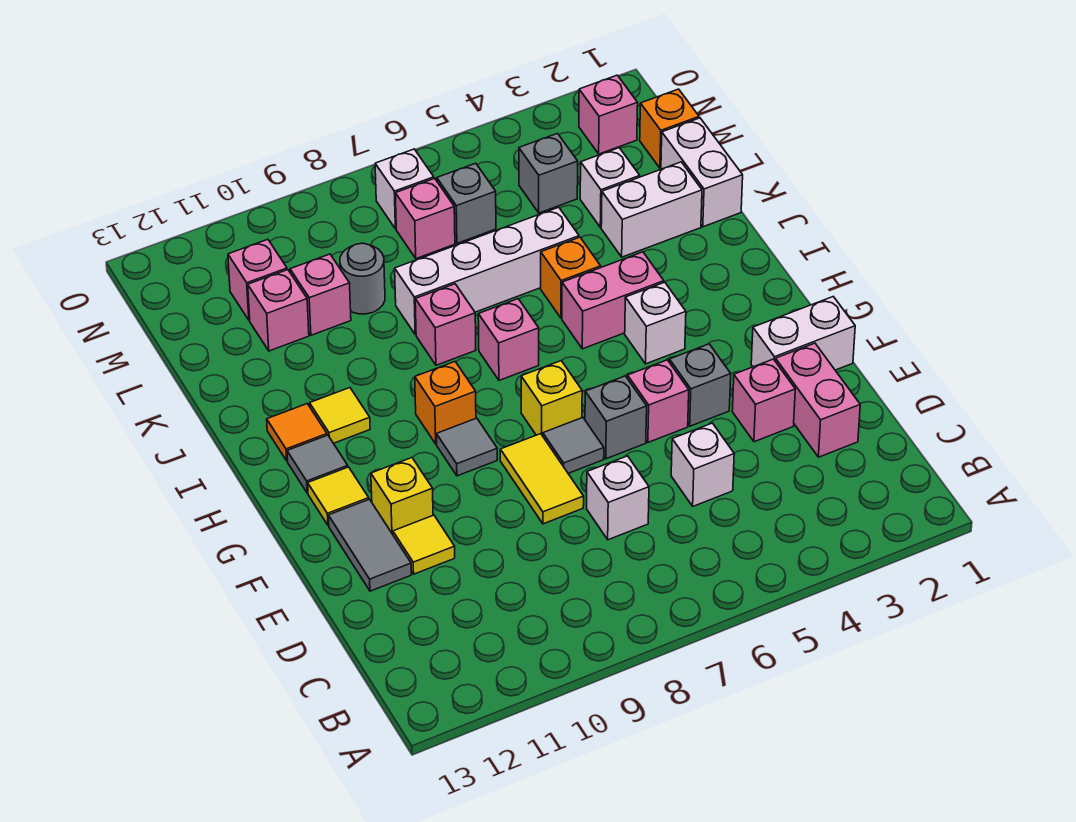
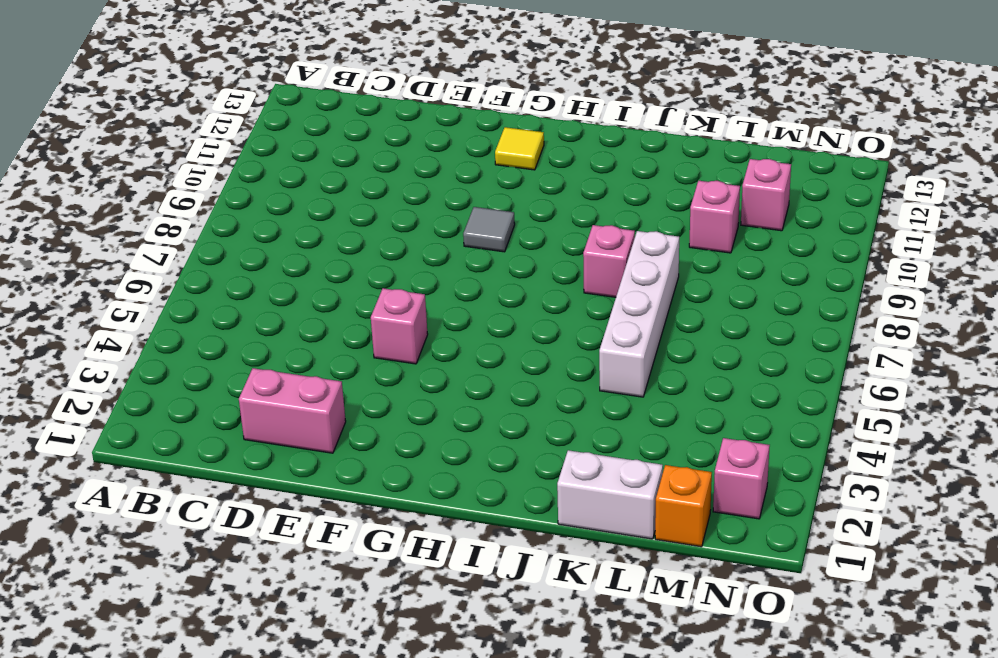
none -> white brick D5 level 1
none -> white brick D7 level 1
none -> pink brick E3 level 1
none -> yellow tile E8:F8 level 1

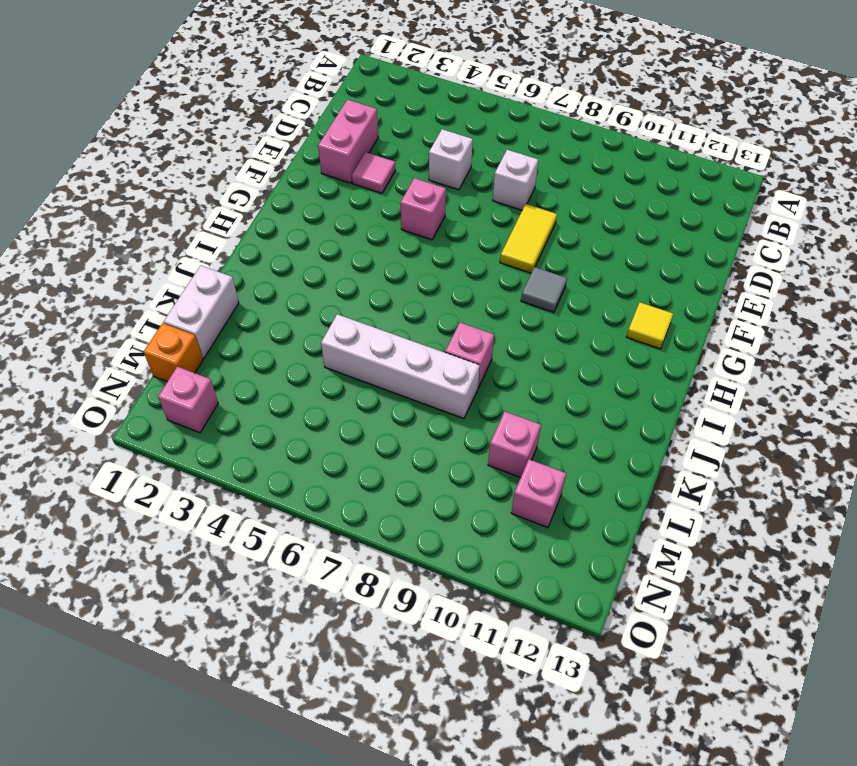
pink tile E3 level 1 -> pink brick E3 level 1
none -> yellow tile E11 level 1
none -> grey tile E12:F12 level 1
none -> white brick F1:F2 level 1
none -> grey brick F4 level 1

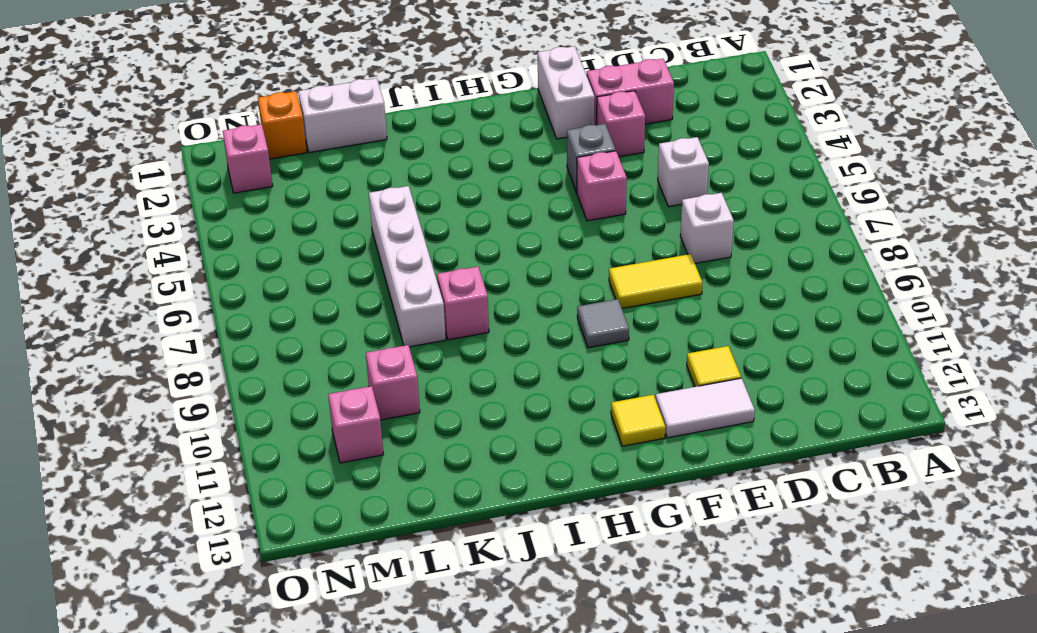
white tile E12:F12 level 1 -> grey tile E12:F12 level 1
none -> grey brick F6 level 1
none -> grey tile F7 level 1
none -> yellow brick F11 level 1
none -> yellow brick G7 level 1

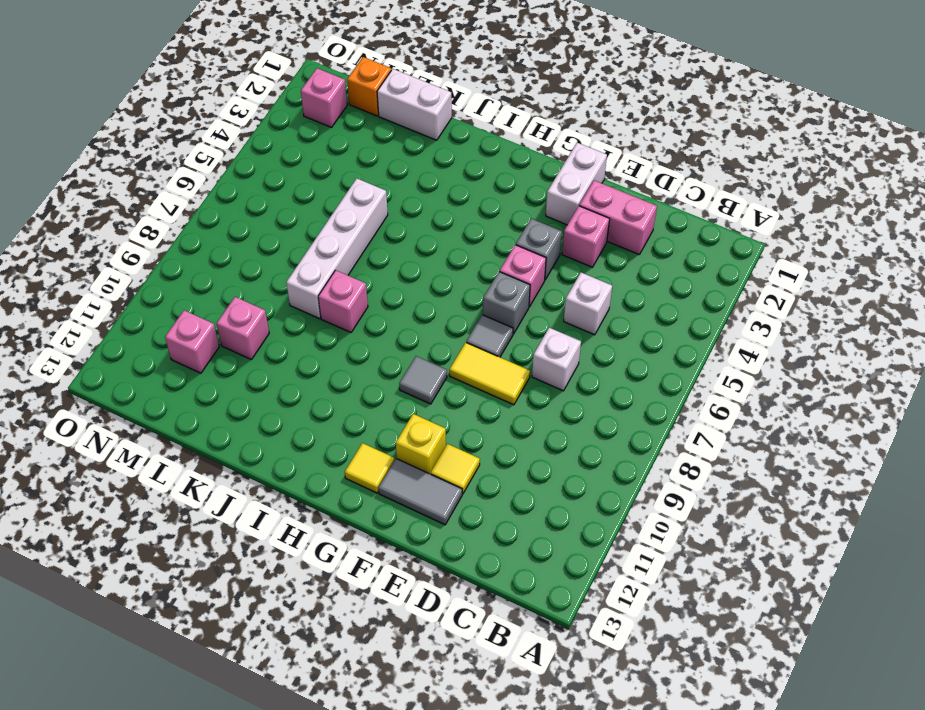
none -> yellow brick G7 level 1
none -> white brick H4 level 1
none -> orange brick H9 level 1
none -> grey tile H12 level 1

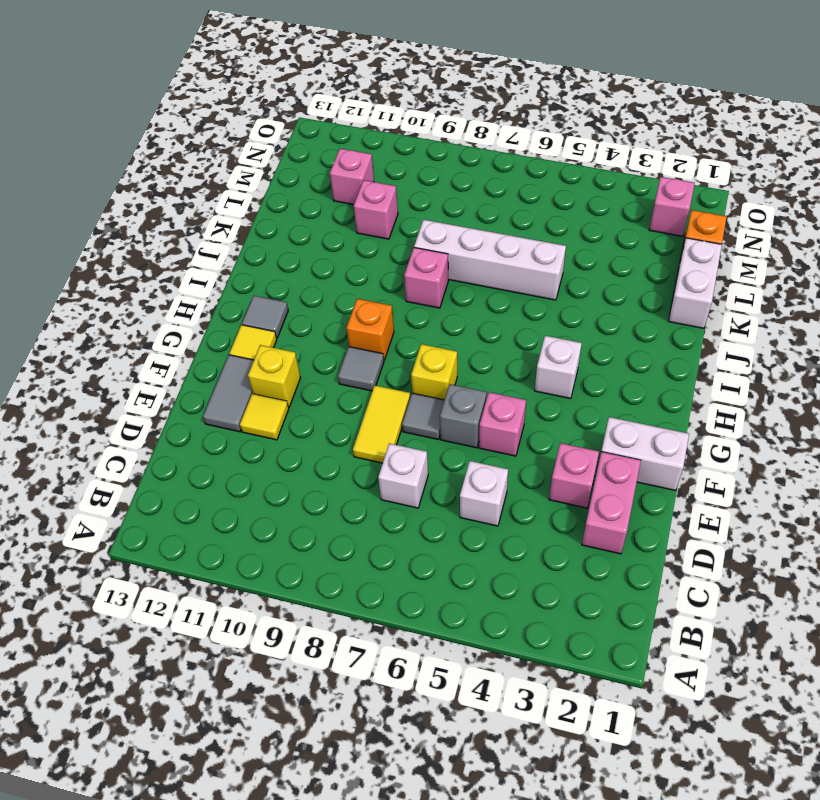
none -> grey brick F4 level 1
none -> pink brick I4:I5 level 1
none -> pink brick I7 level 1
none -> yellow tile I11 level 1

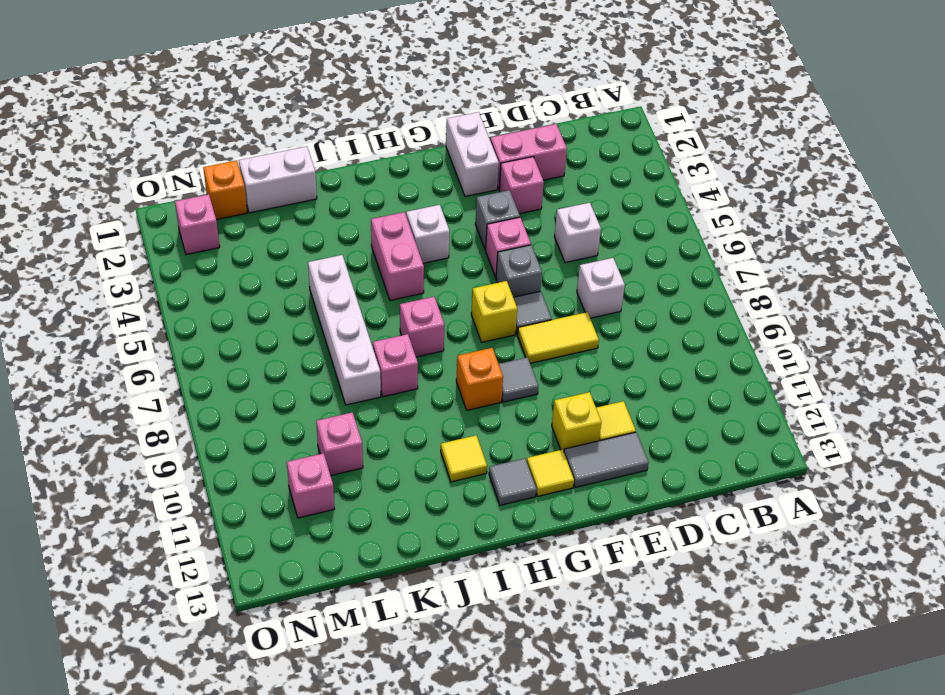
none -> orange tile I12 level 1
none -> orange brick J5 level 1
none -> white brick K2:K3 level 1
none -> white brick L3 level 1

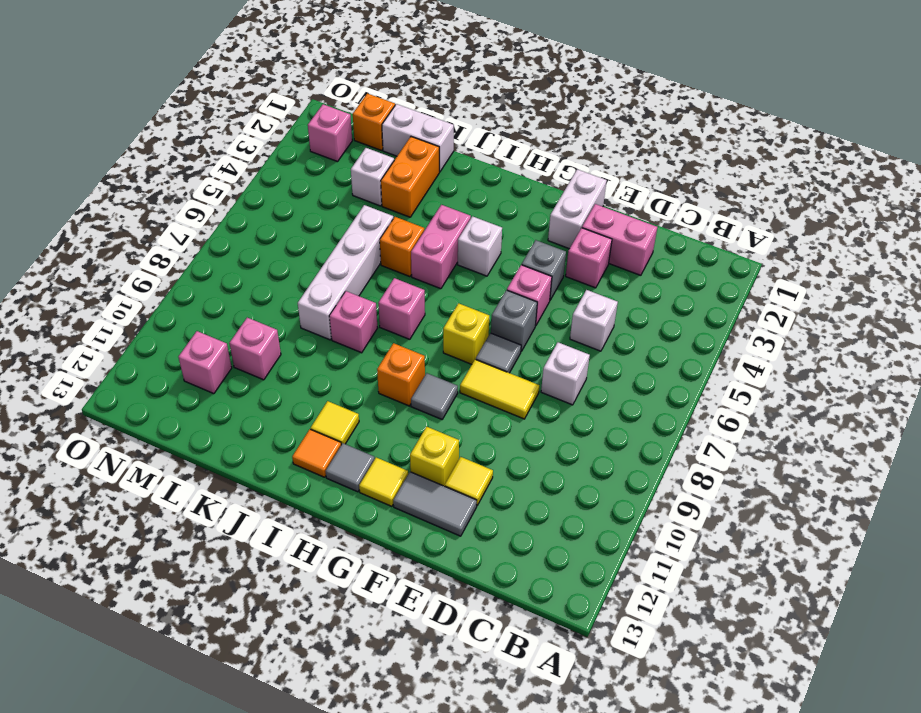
orange brick K2:K3 level 1 -> white brick K2:K3 level 1
none -> grey round brick L9 level 1
none -> pink brick L11 level 1
none -> grey brick M4 level 1
none -> grey brick M6 level 1

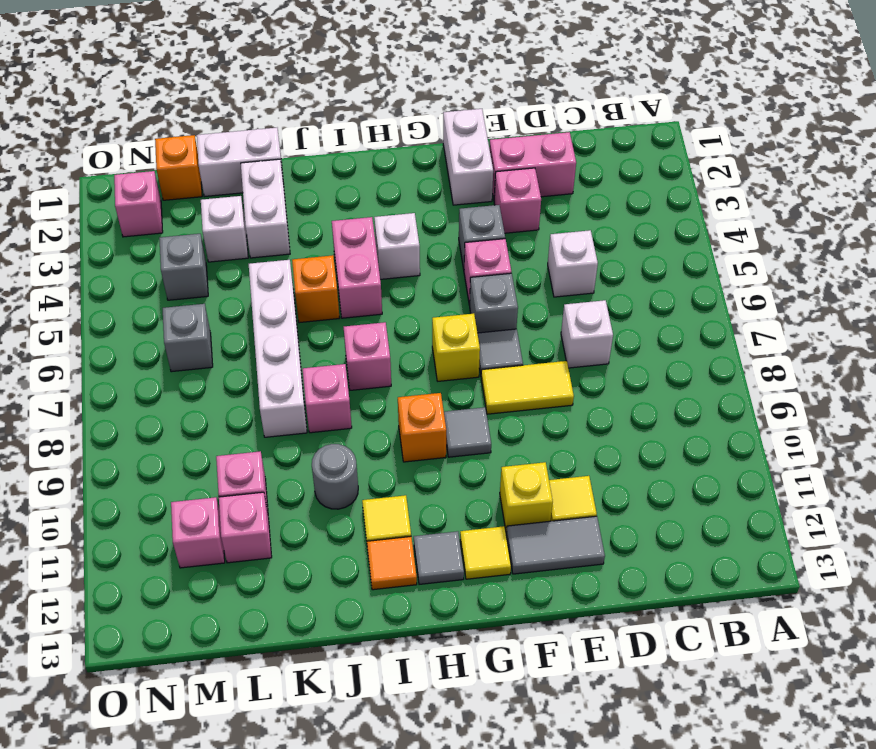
grey round brick J10 level 1 -> grey round brick L9 level 1
none -> pink brick M7 level 1
none -> white brick N7 level 1

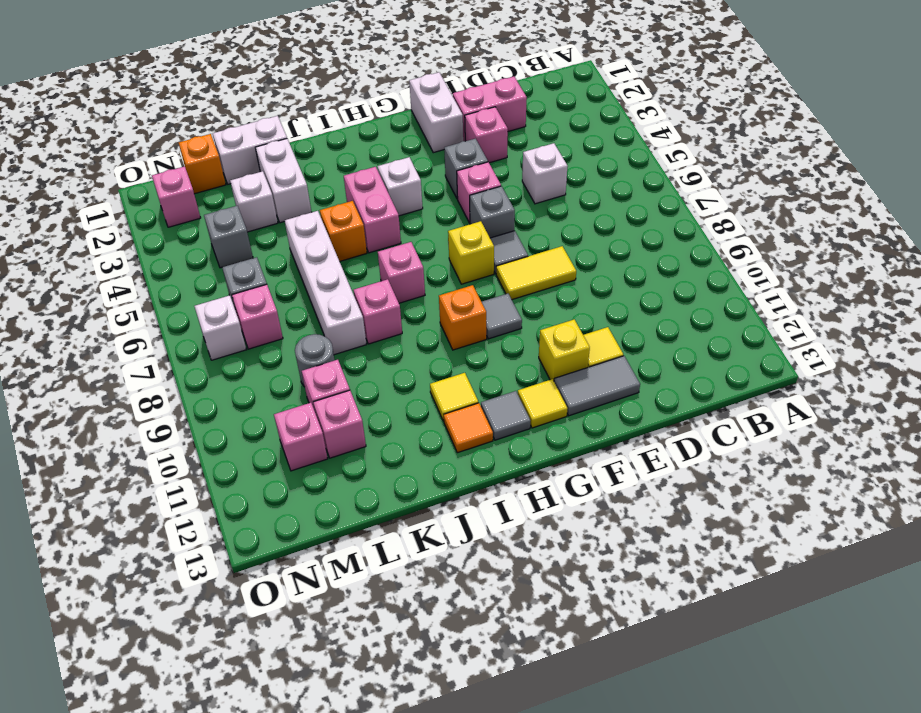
none -> white brick D7 level 1

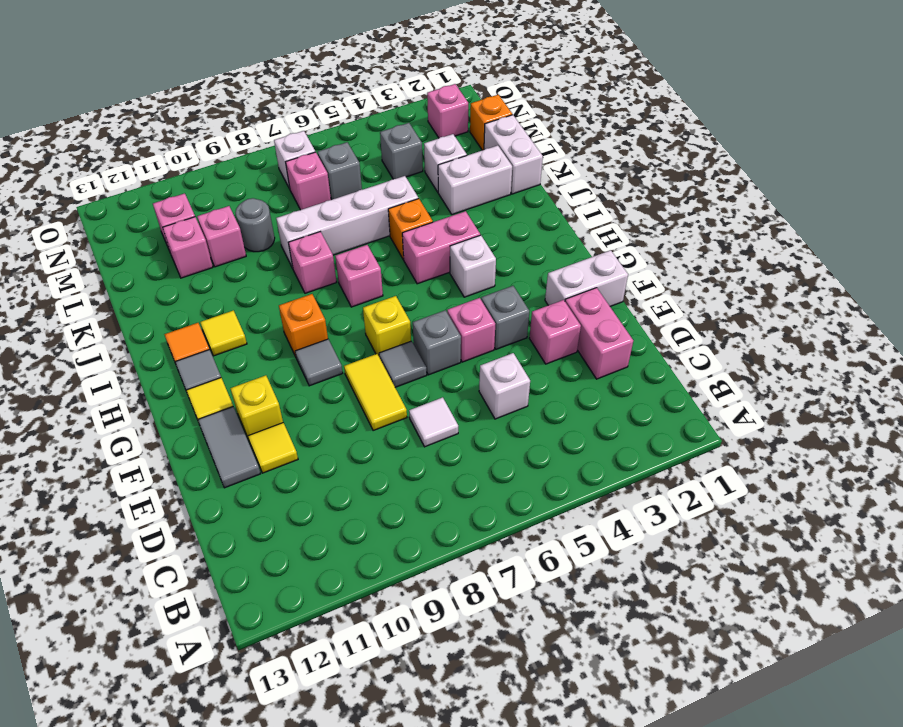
white tile D7 level 1 -> white brick D7 level 1

